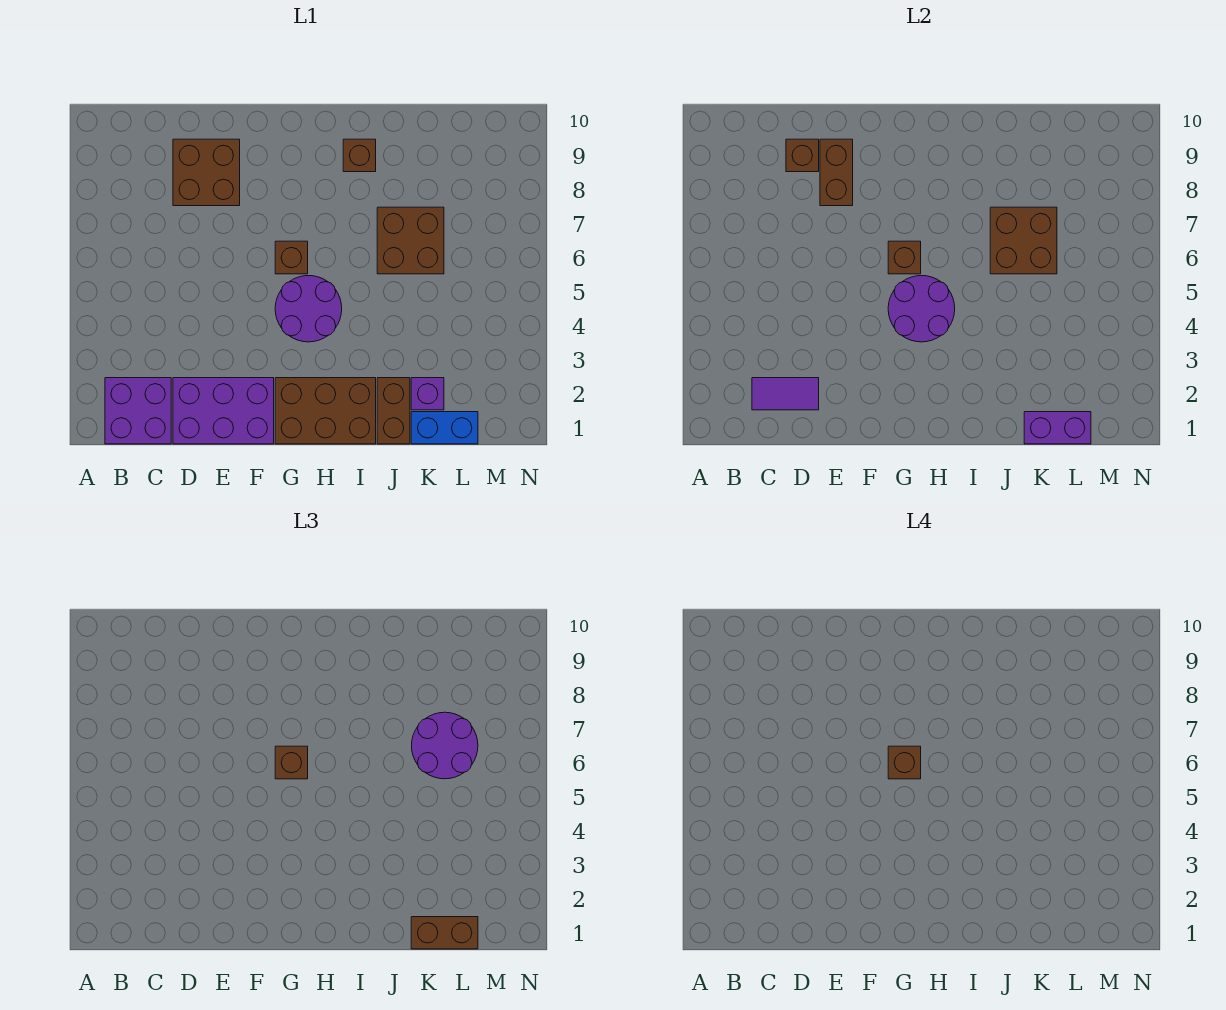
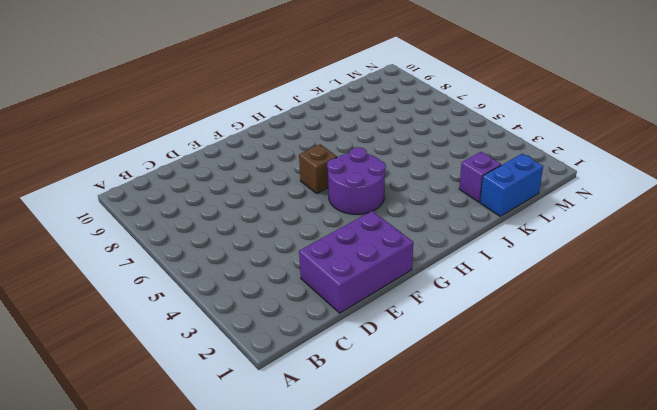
none -> purple brick B1:C2 level 1
none -> brown brick D8:E9 level 1
none -> brown brick G1:I2 level 1

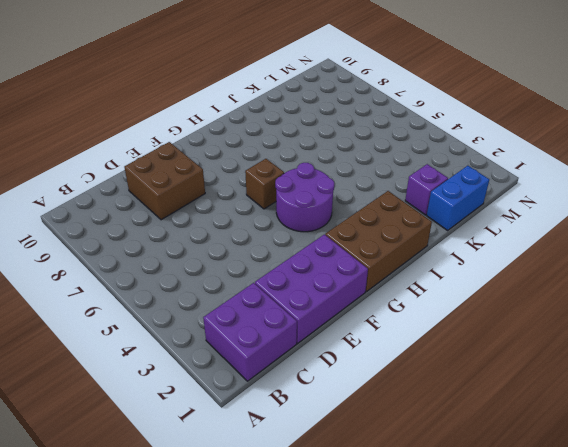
none -> brown brick I9 level 1
none -> brown brick J1:J2 level 1
none -> brown brick J6:K7 level 1

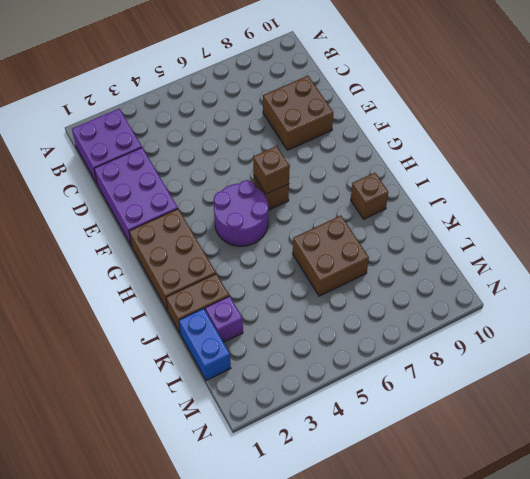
none -> purple tile C2:D2 level 2
none -> brown brick D9 level 2
none -> brown brick E8:E9 level 2

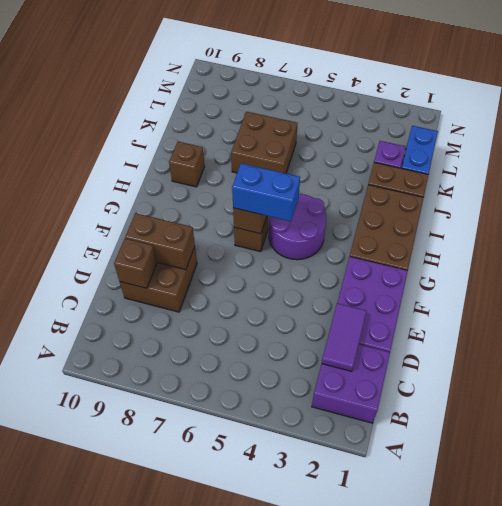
blue brick G5:G6 level 3 -> brown brick G6 level 3
none -> purple round brick G4:H5 level 2
none -> brown brick J6:K7 level 2
none -> purple brick K1:L1 level 2

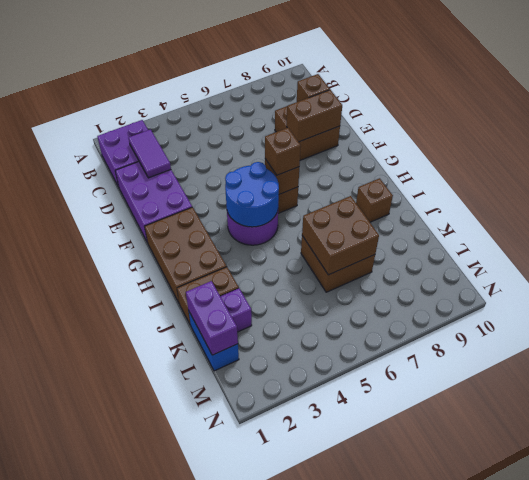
blue round brick G4:H5 level 2 -> purple round brick G4:H5 level 2
none -> brown brick K1:L1 level 3
none -> purple round brick K6:L7 level 3
none -> brown brick G6 level 4

